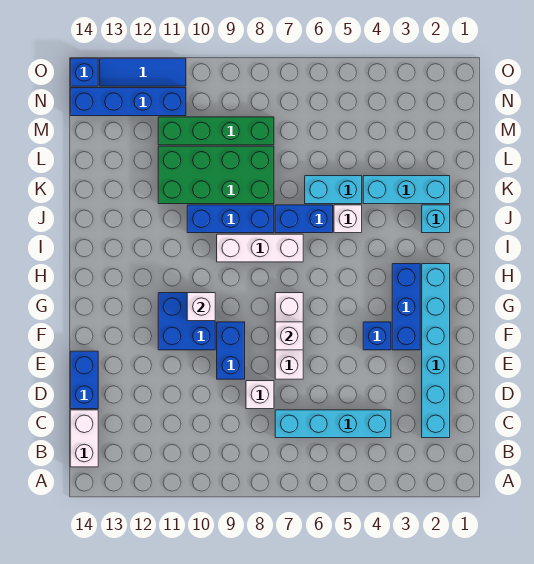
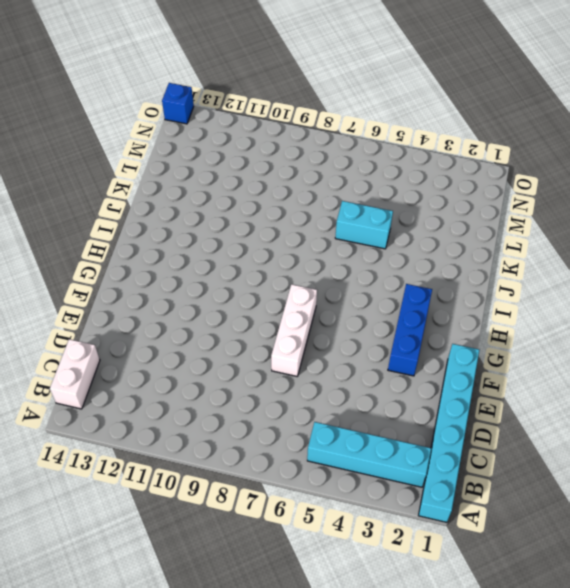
cyan brick A1:F1 level 1 -> cyan brick C2:H2 level 1
cyan brick B2:B5 level 1 -> cyan brick C4:C7 level 1
none -> white brick D8 level 1
none -> blue brick D14:E14 level 1
none -> blue brick E9:F9 level 1

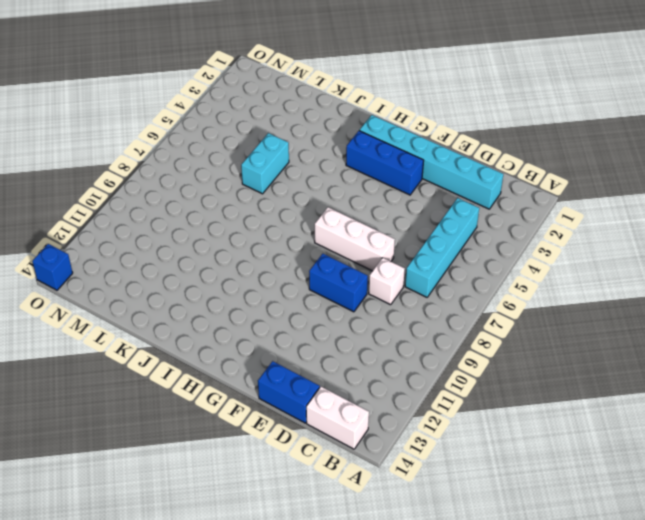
none -> blue brick F4 level 1
none -> blue brick F10:G11 level 1
none -> white brick I7:I9 level 1

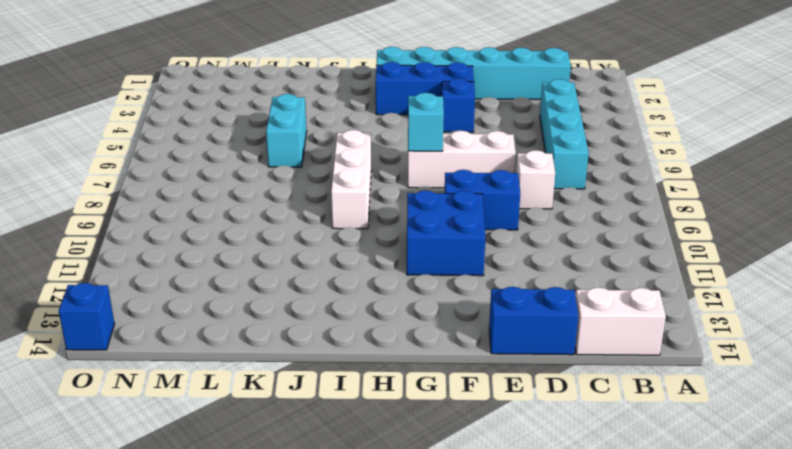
cyan brick G7 level 2 -> cyan brick J2 level 1
none -> white brick J5 level 1
none -> blue brick J6:J7 level 1
none -> blue brick J8:J10 level 1

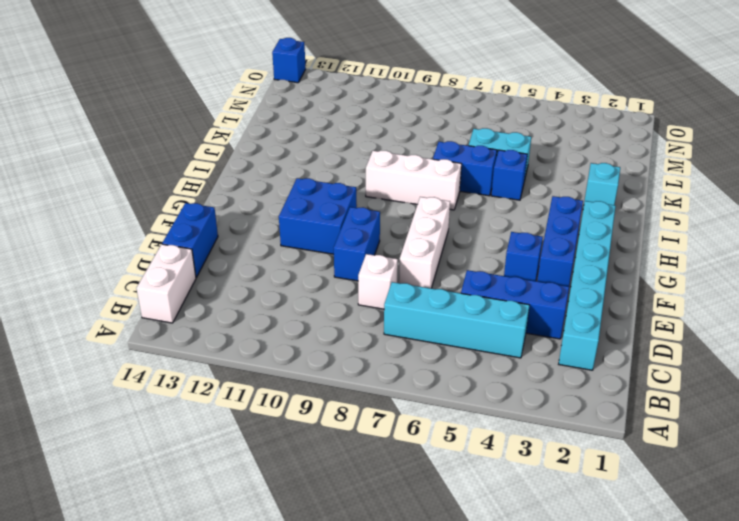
blue brick D3:D5 level 1 -> blue brick J8:J10 level 1
blue brick J5 level 1 -> white brick J5 level 1
none -> cyan brick K2:K4 level 1
none -> green brick K8:L11 level 1
none -> green brick M8:M11 level 1

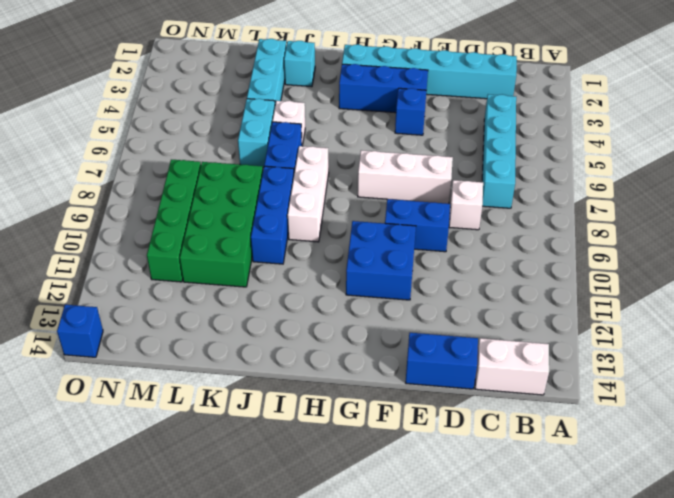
none -> blue brick N11:N14 level 1
none -> blue tile O11:O13 level 1
none -> white brick F7 level 2

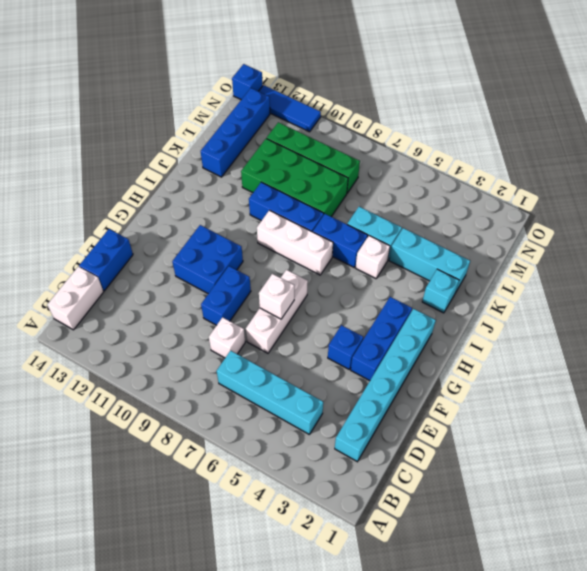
blue brick K13:N13 level 1 -> blue brick N11:N14 level 1
none -> white brick G10 level 2

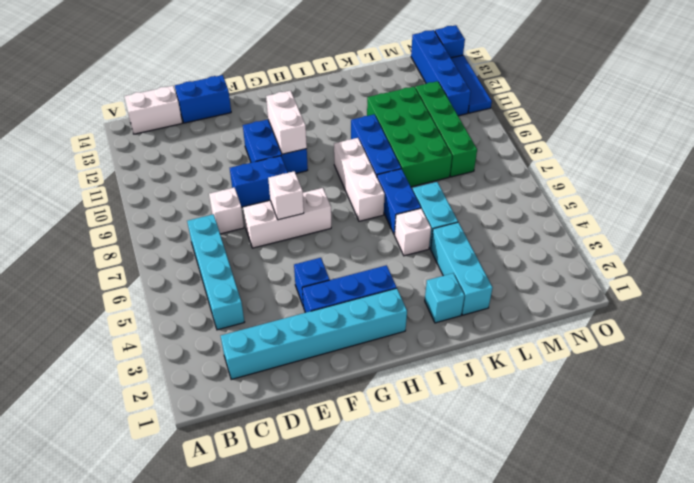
white brick G10:G11 level 2 -> white brick G10 level 2

